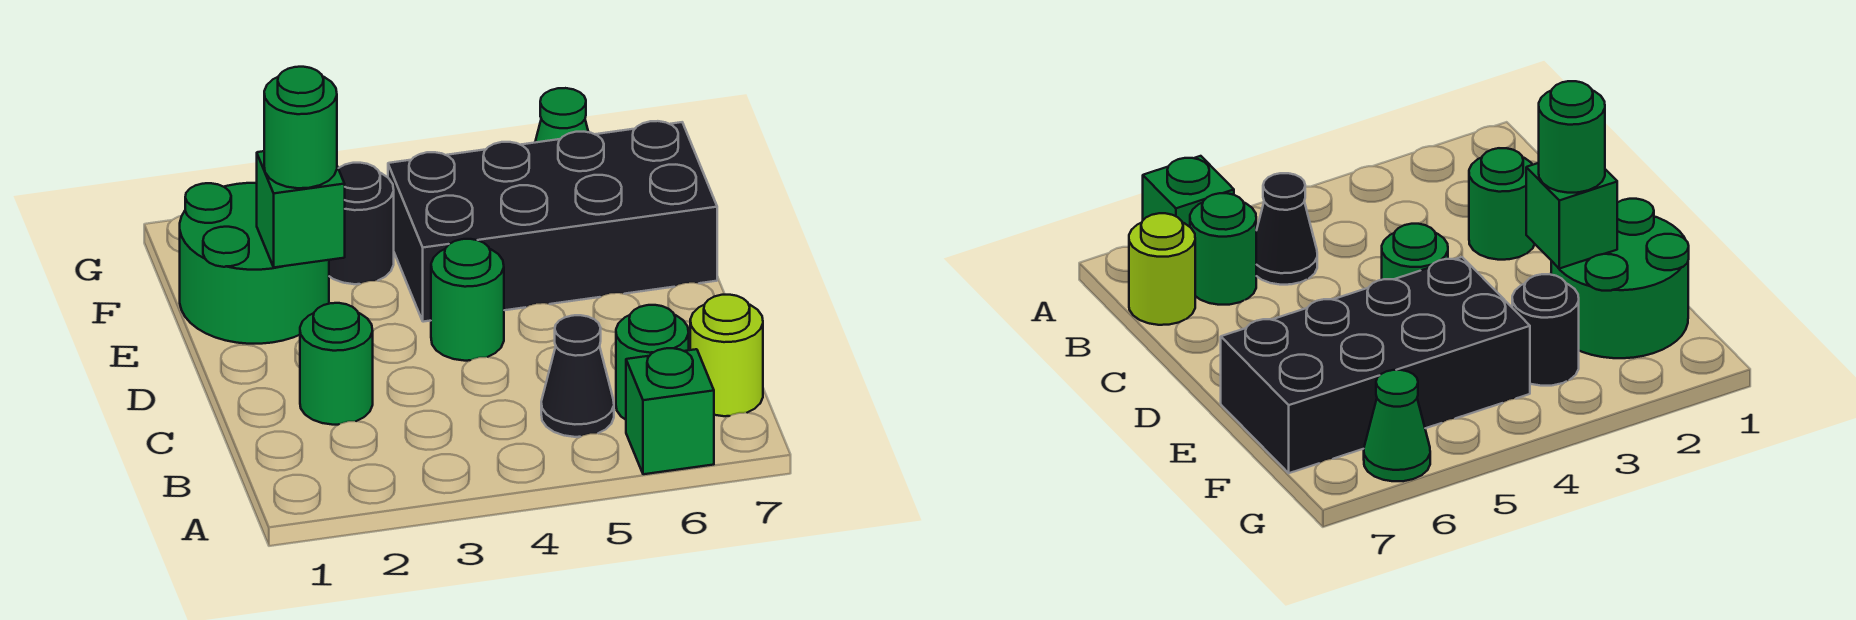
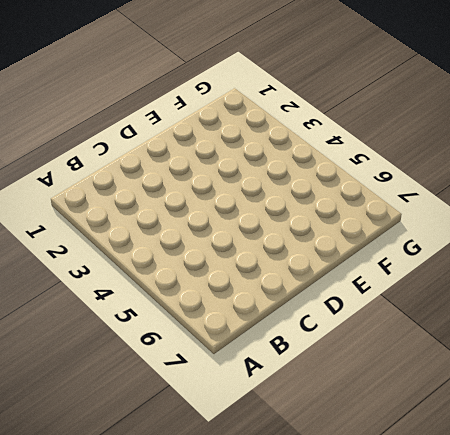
none -> green brick A6 level 1
none -> black cone B5 level 1
none -> green round brick B6 level 1

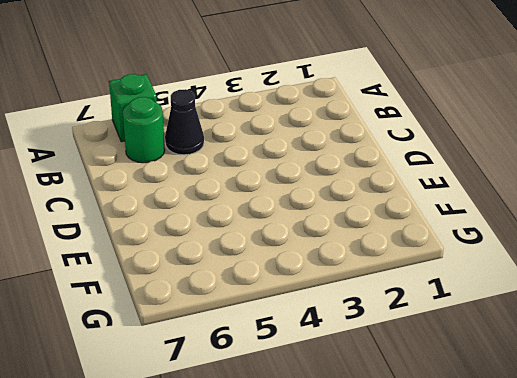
none -> lime round brick B7 level 1
none -> green round brick C2 level 1
none -> green round brick D4 level 1

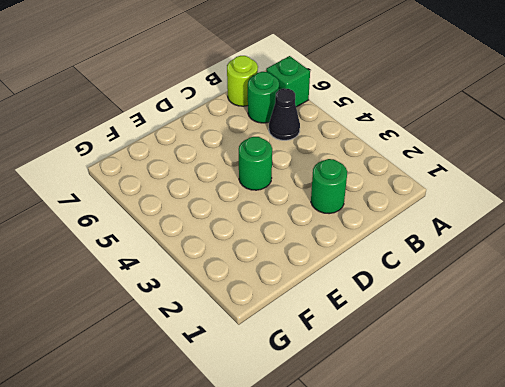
none -> green round brick E1:F2 level 1
none -> black brick E4:F7 level 1
none -> black round brick F3 level 1

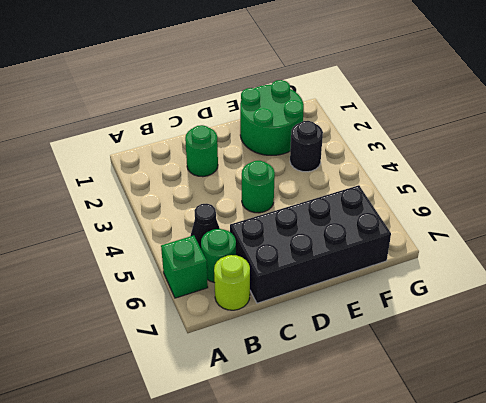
black brick C6:F7 level 1 -> black brick E4:F7 level 1
none -> green cone G6 level 1
none -> green brick E2 level 2
none -> green round brick E2 level 3

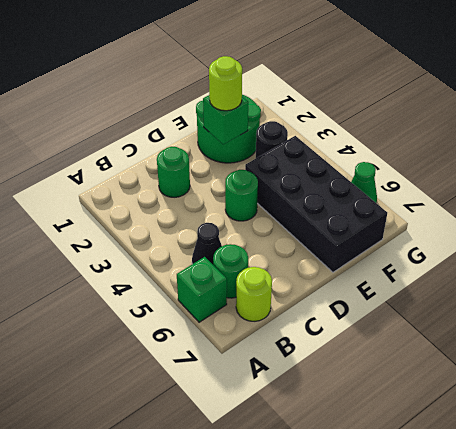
lime round brick E2 level 3 -> green round brick E2 level 3

